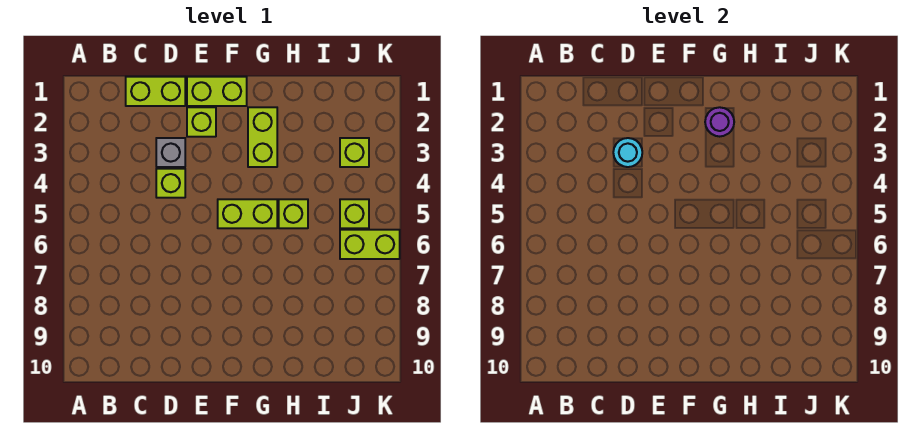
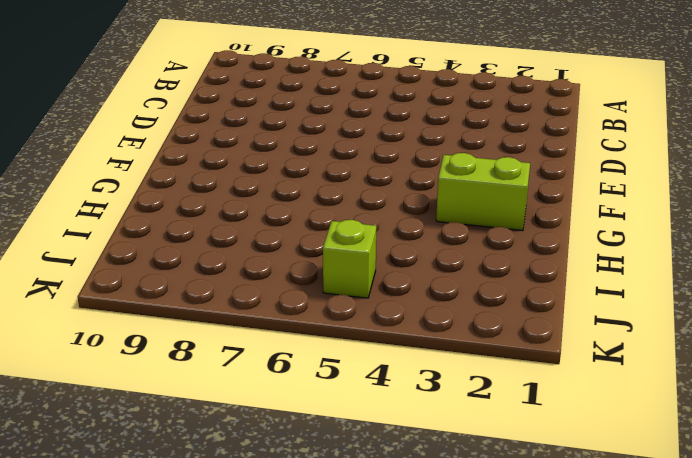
none -> lime brick C1:D1 level 1
none -> grey brick D3 level 1
none -> lime brick D4 level 1

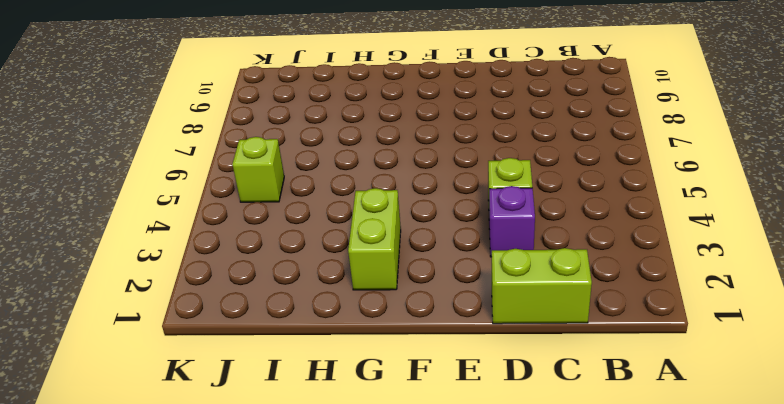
purple brick D3 level 1 -> grey brick D3 level 1
none -> lime brick E1:F1 level 1
none -> lime brick E2 level 1
none -> lime brick F5:G5 level 1

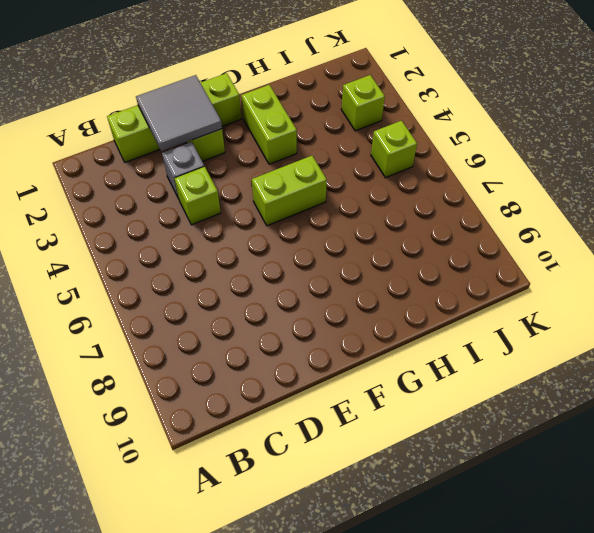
grey tile D1:E2 level 2 -> none
none -> lime brick H5 level 1
none -> lime brick J6:K6 level 1
none -> cyan round brick D3 level 2

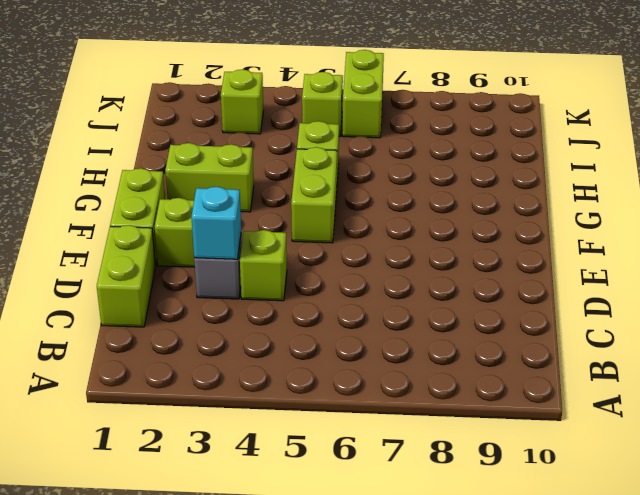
cyan brick D3 level 2 -> cyan round brick D3 level 2
none -> purple round brick G2 level 2

